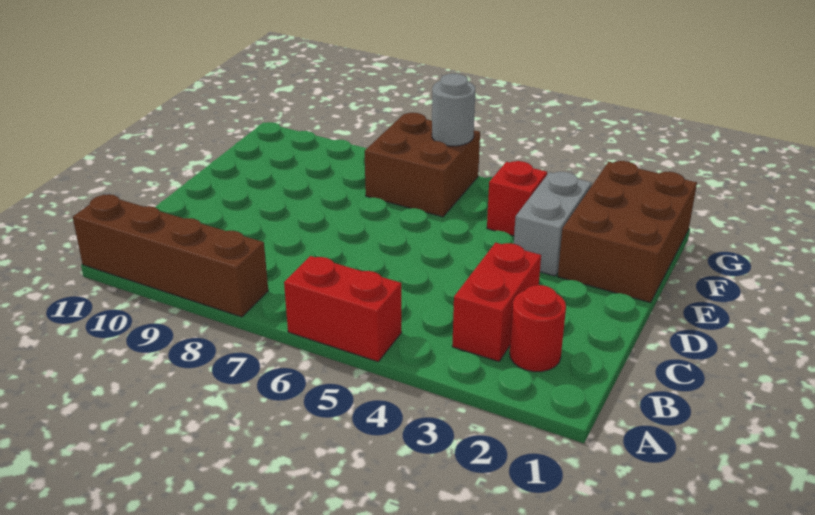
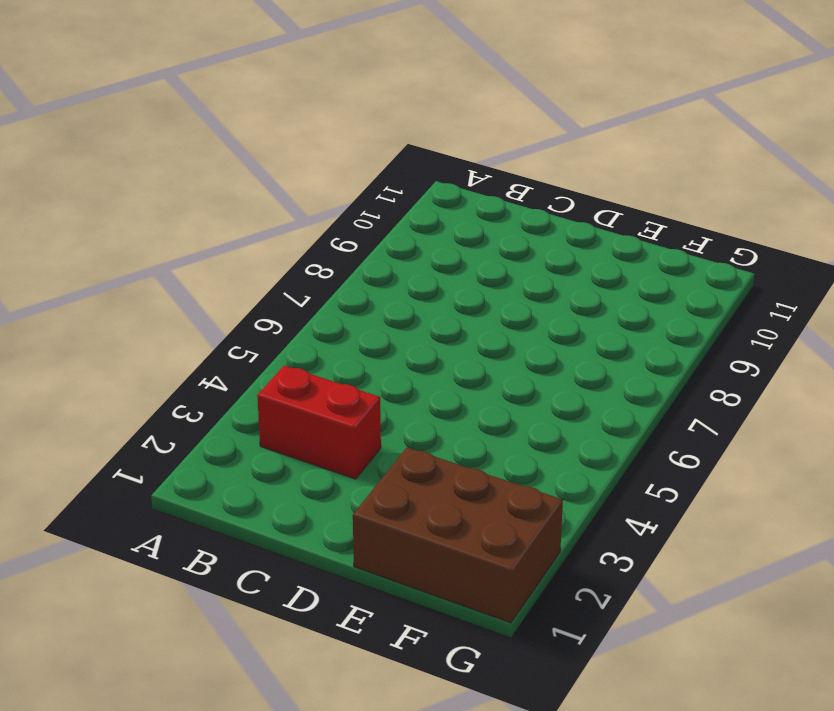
none -> red brick A5:A6 level 1
none -> brown brick A8:A11 level 1

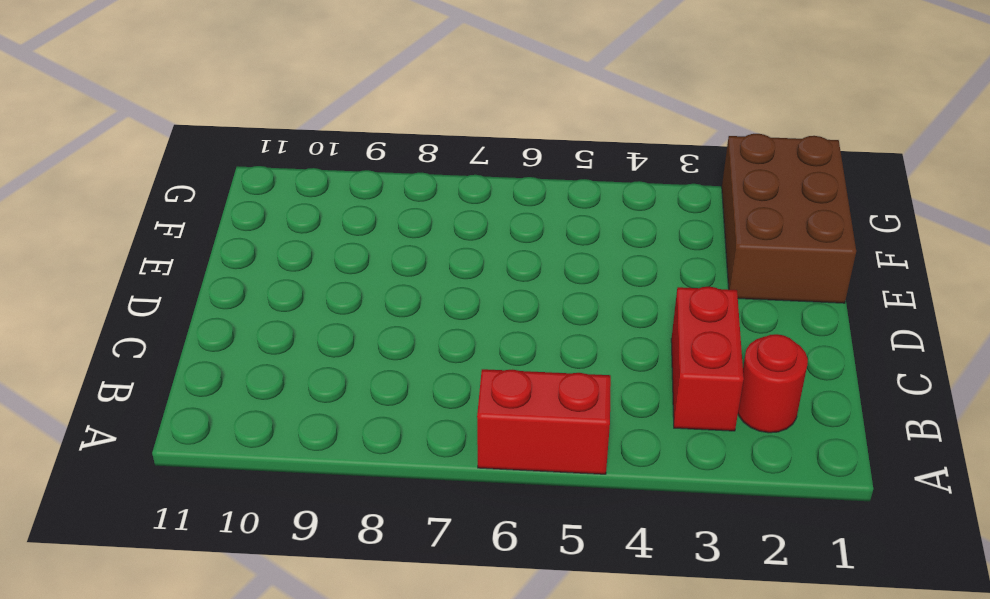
none -> brown brick A8:A11 level 1
none -> grey brick E3:F3 level 1

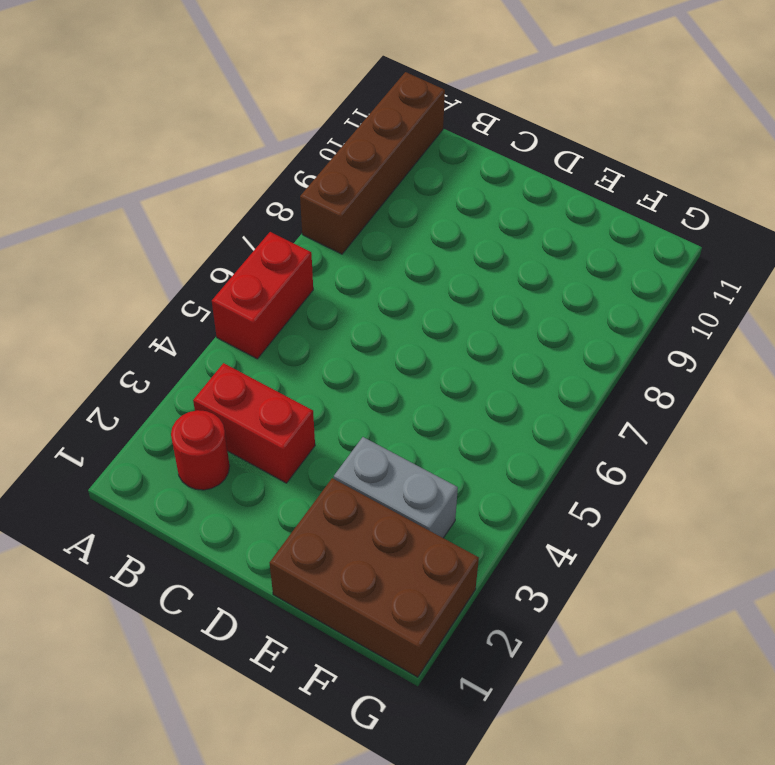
none -> red brick F4 level 1
none -> brown brick F6:G7 level 1

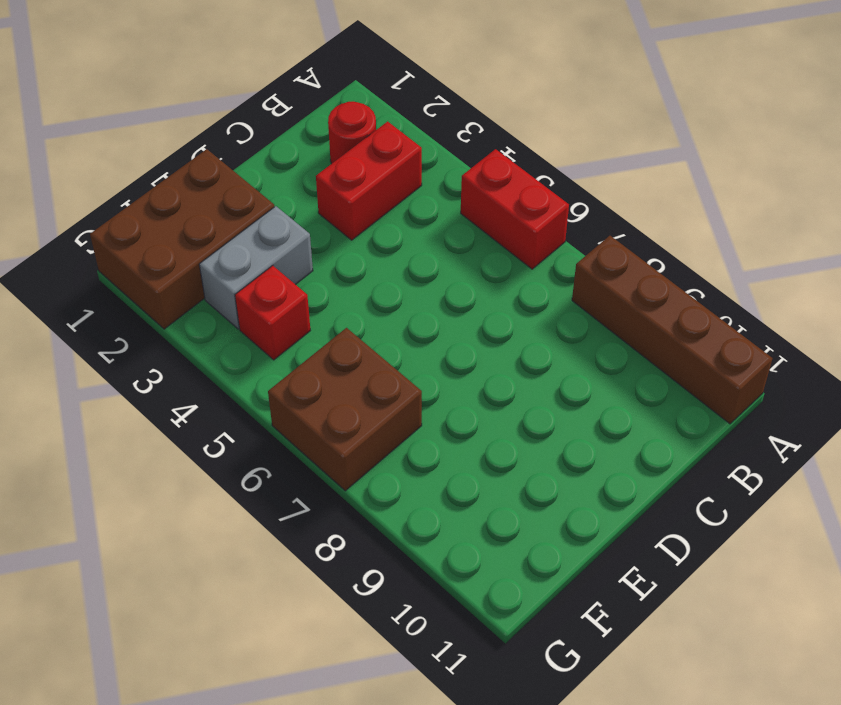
none -> grey round brick G6 level 2

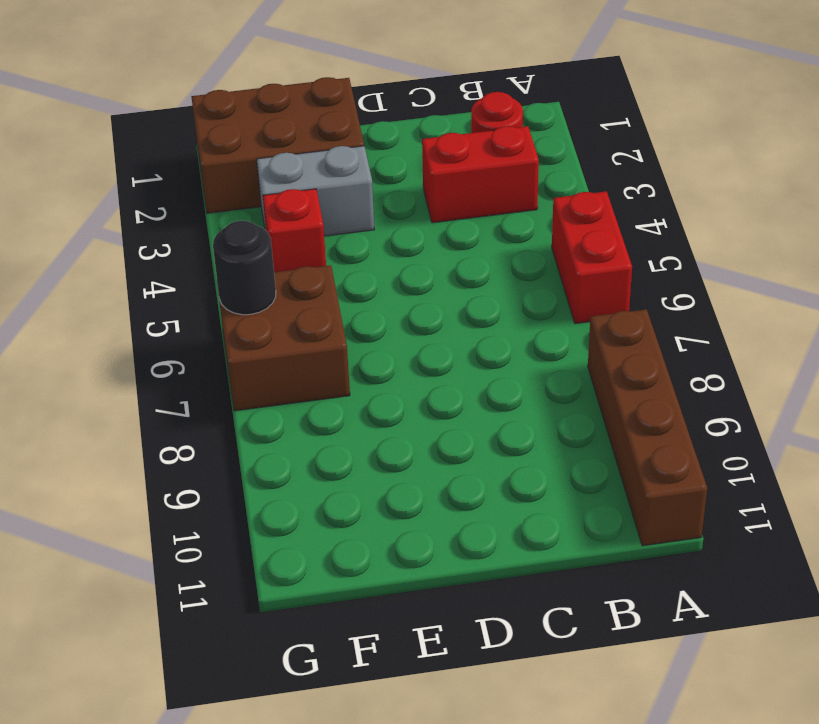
black round brick G6 level 2 -> grey round brick G6 level 2

